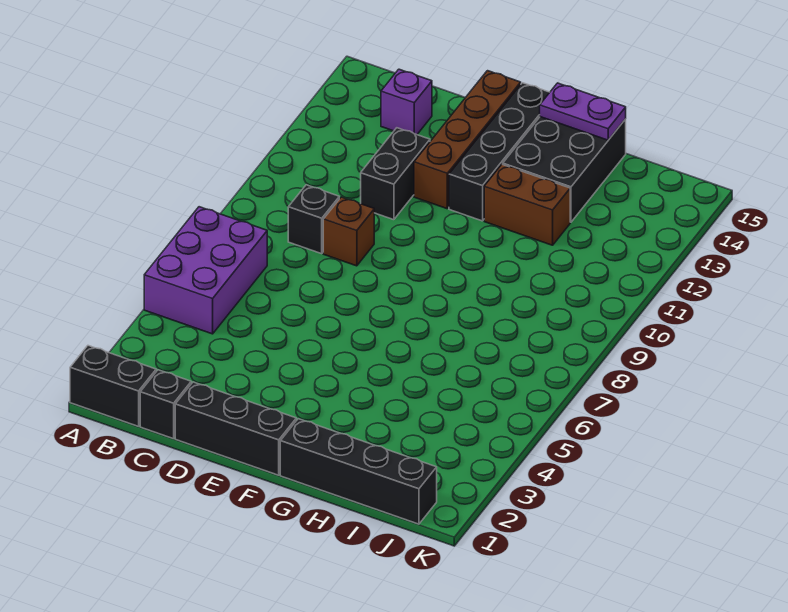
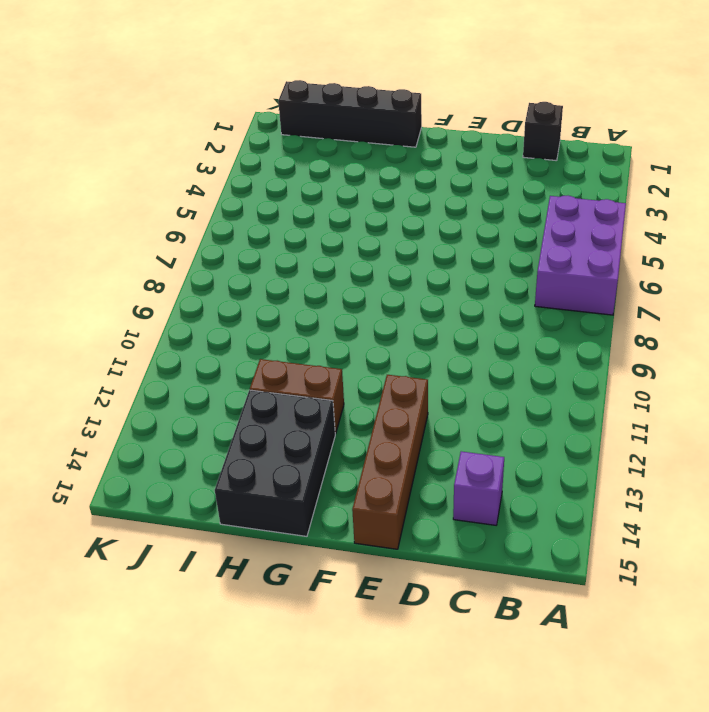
none -> black brick A1:B1 level 1
none -> black brick C9 level 1
none -> black brick D1:F1 level 1

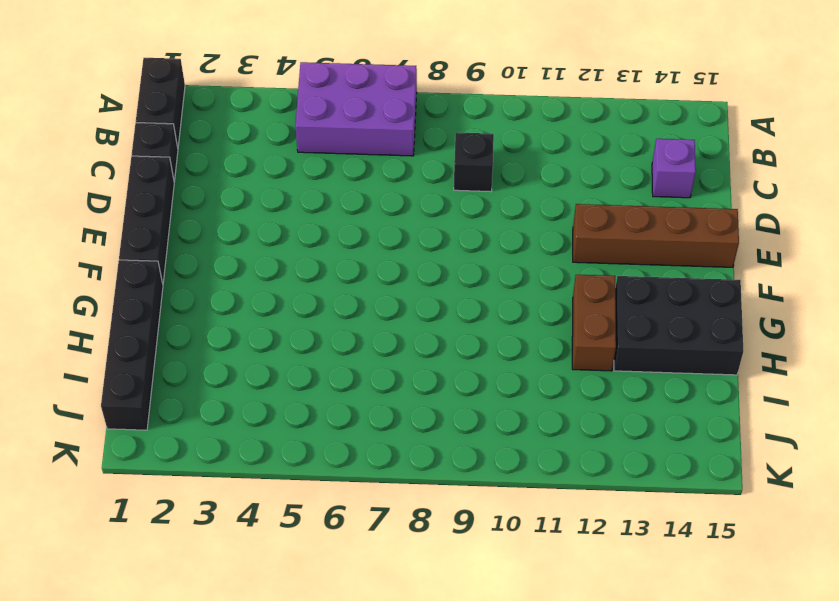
none -> brown brick D9 level 1
none -> black brick D11:D12 level 1
none -> black brick F12:F15 level 1

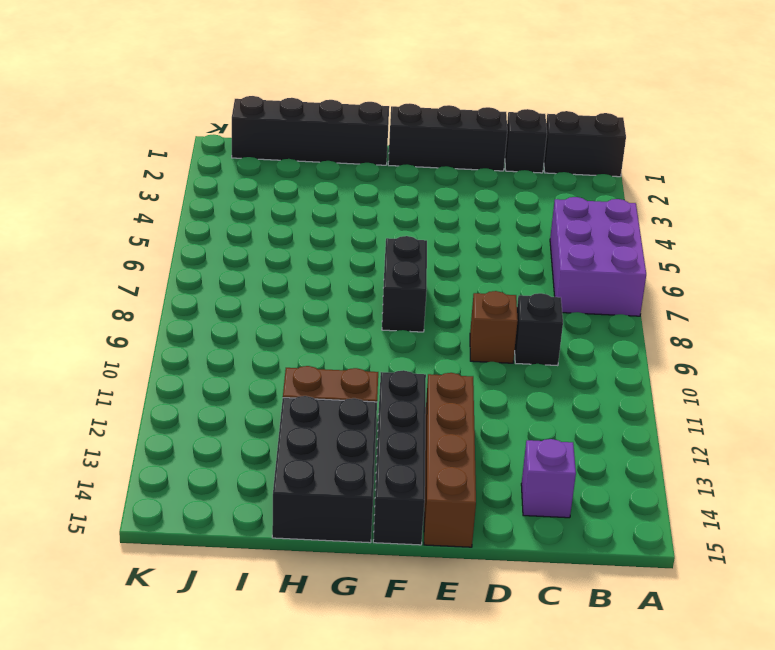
black brick F7:F8 level 1 -> black brick D11:D12 level 1
none -> purple plate G15:H15 level 2

